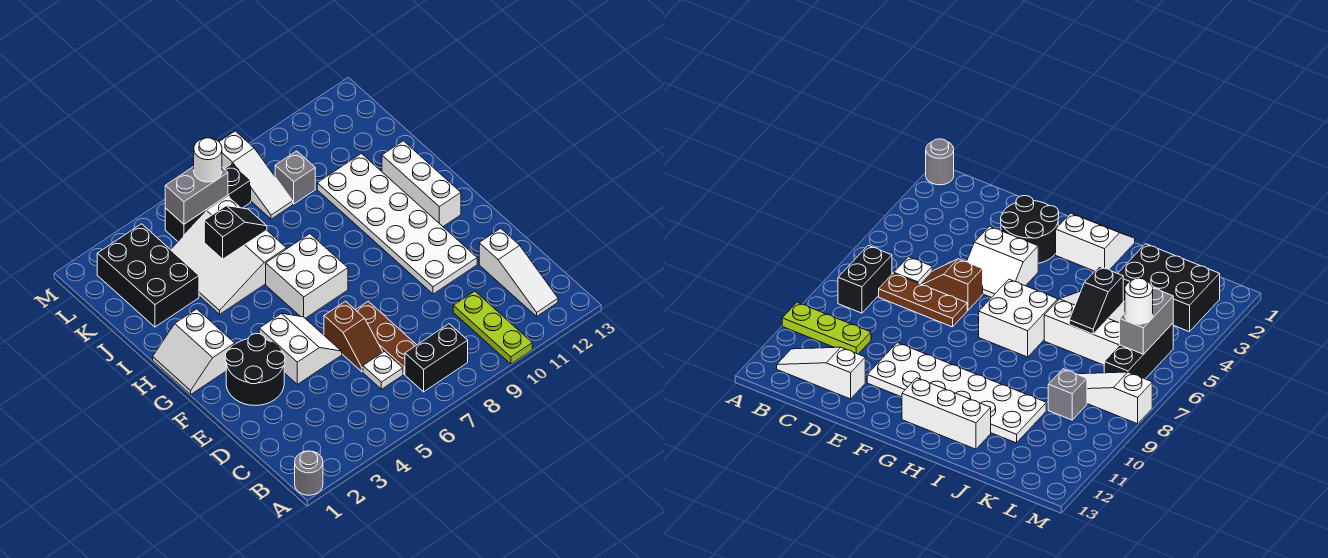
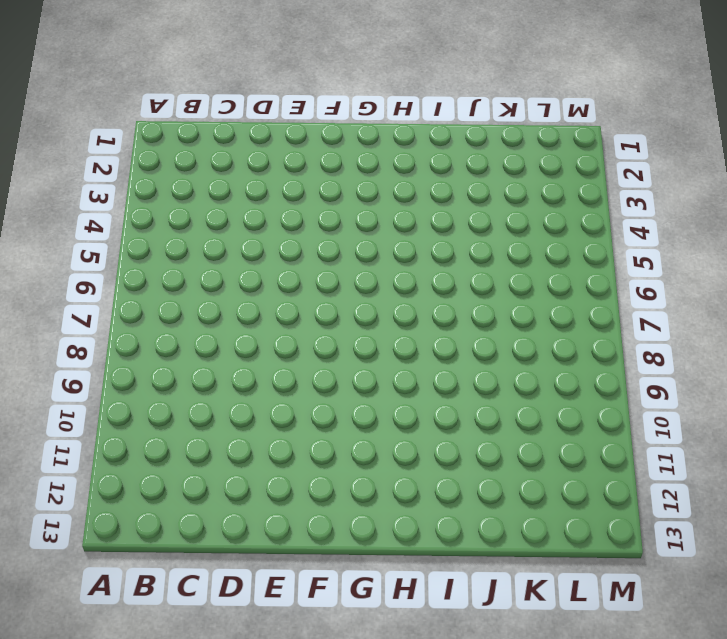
none -> grey round brick A1 level 1
none -> lime plate A10:C10 level 1
none -> black brick B7:B8 level 1

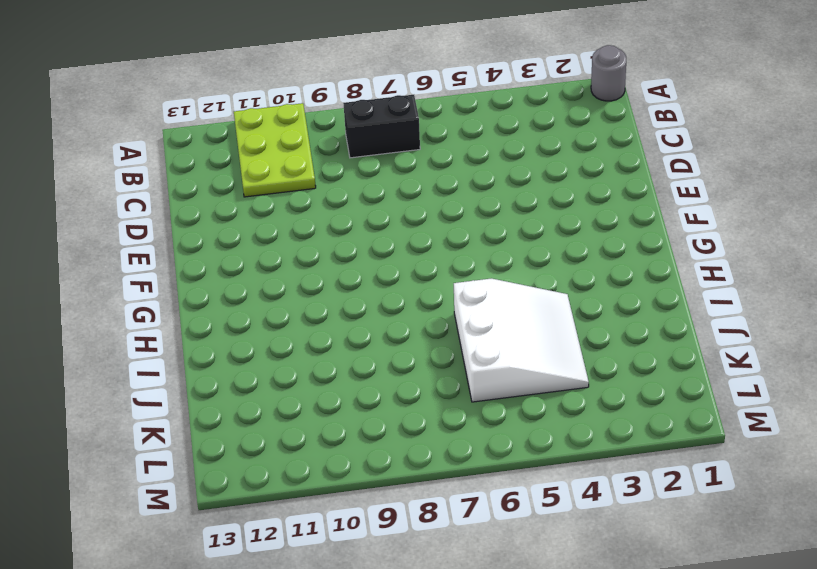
lime plate A10:C11 level 1 -> lime plate A10:C10 level 1
none -> white slope B12:D12 level 1 top D
none -> white plate C6 level 1
none -> brown plate C7:E7 level 1

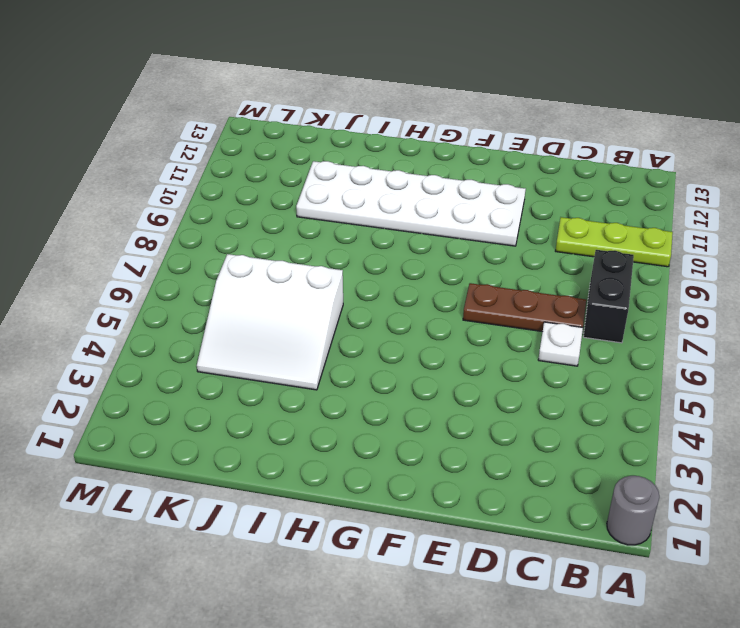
none -> white slope B12:D12 level 1 top D
none -> brown slope D6:E6 level 1 top E
none -> black round brick E2:F3 level 1

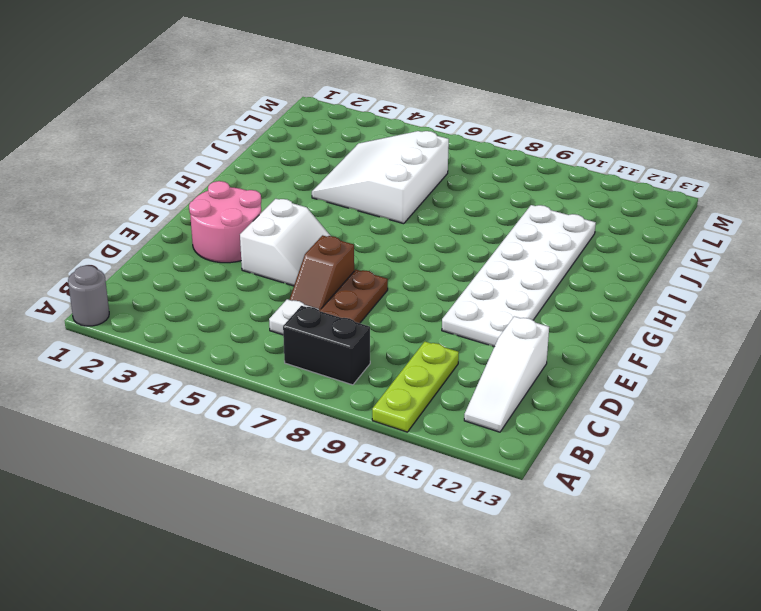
pink round brick E2:F3 level 1 -> black round brick E2:F3 level 1
none -> white slope G1:H2 level 1 top 2
none -> white brick G6:H7 level 1
none -> white brick G12:I12 level 1

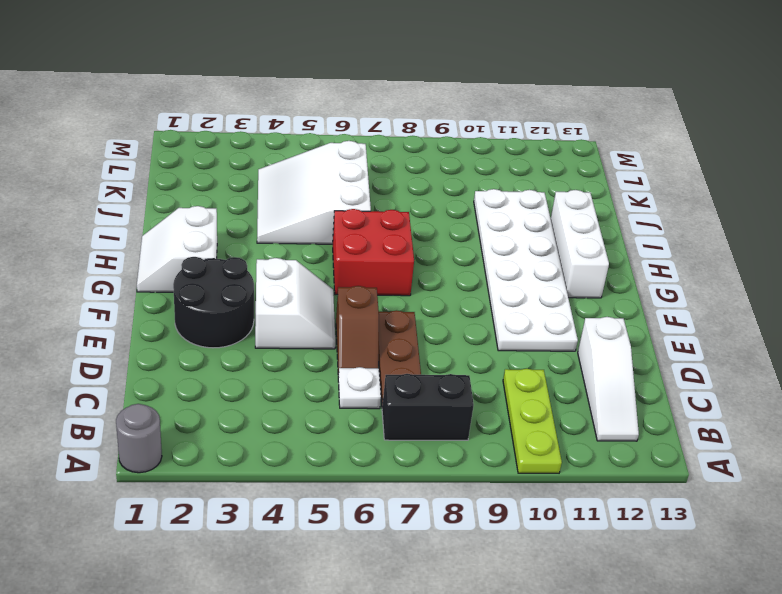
red brick G6:H7 level 1 -> white brick G6:H7 level 1
none -> black brick J2:L3 level 1
none -> white slope K8:M8 level 1 top M
none -> grey brick K9 level 1

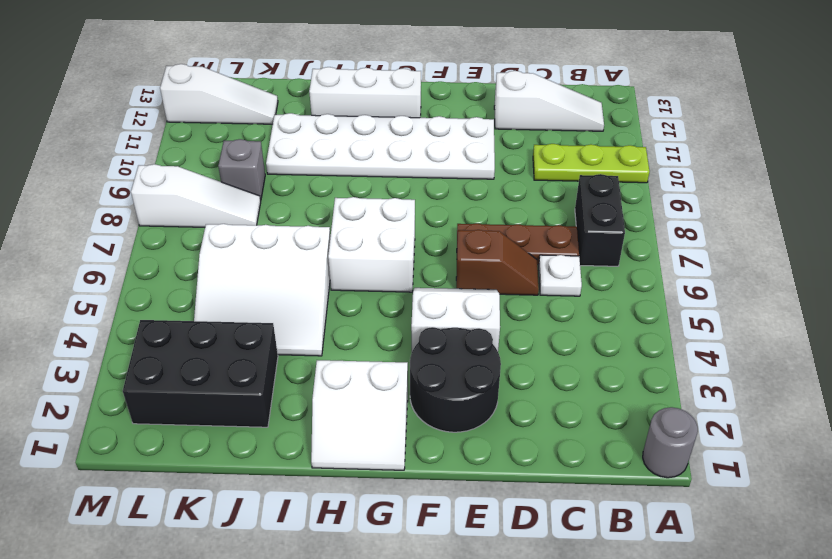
white slope K12:M12 level 1 top M -> none
none -> black brick L5:L7 level 1
none -> black slope J5:J6 level 2 top 5
none -> grey brick L5:L6 level 2

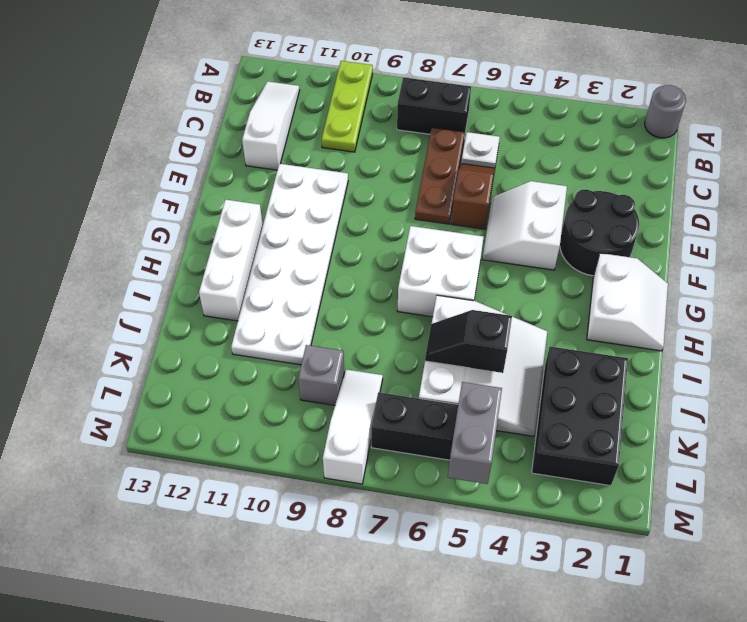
grey brick L5:M5 level 2 -> grey brick L5:L6 level 2
none -> white round brick L6 level 3

